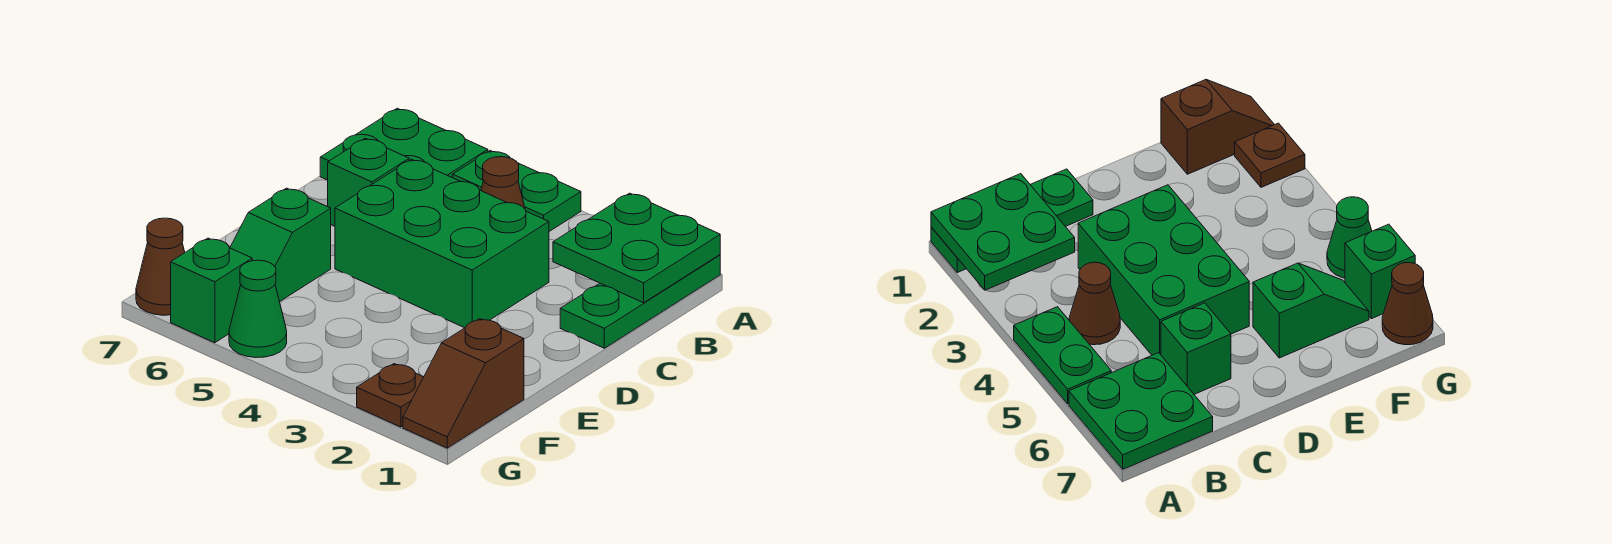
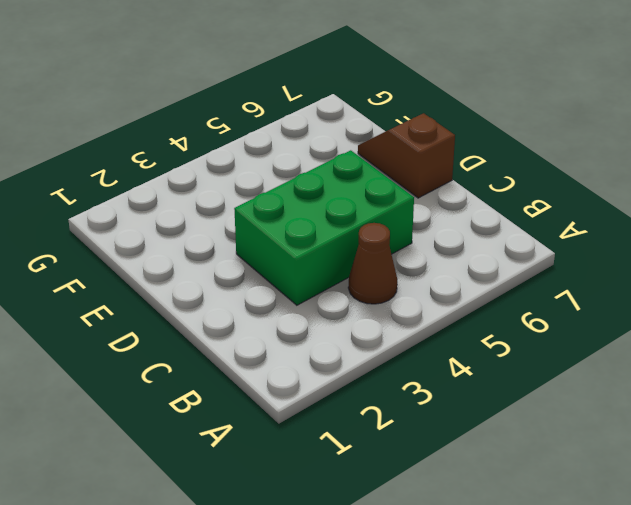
brown slope D7:E7 level 1 top D -> brown slope F1:G1 level 1 top F
none -> green plate A1:C1 level 1
none -> green plate A4:A5 level 1
none -> green plate A6:B7 level 1

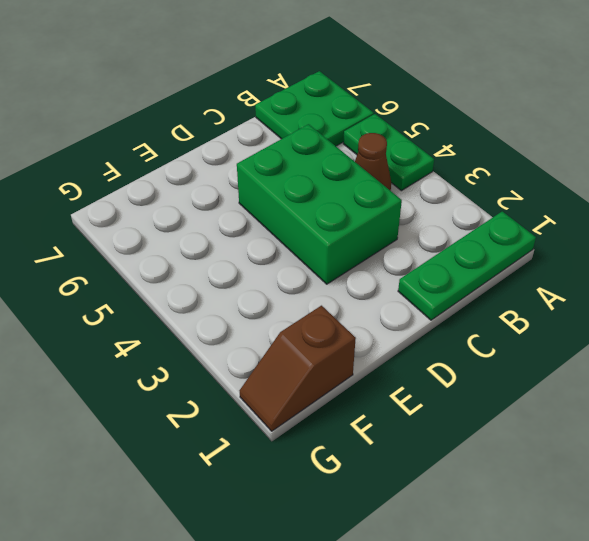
none -> green brick C6 level 1
none -> green slope E6:F6 level 1 top E
none -> brown plate G2 level 1

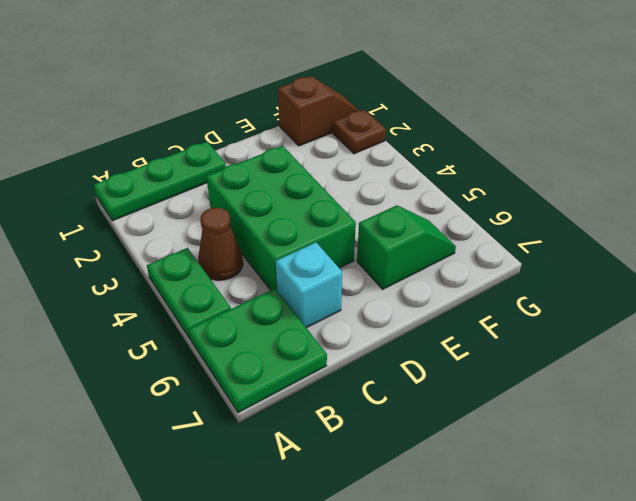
cyan brick C6 level 1 -> green brick C6 level 1
none -> green cone G5 level 1
none -> green brick G6 level 1
none -> brown cone G7 level 1

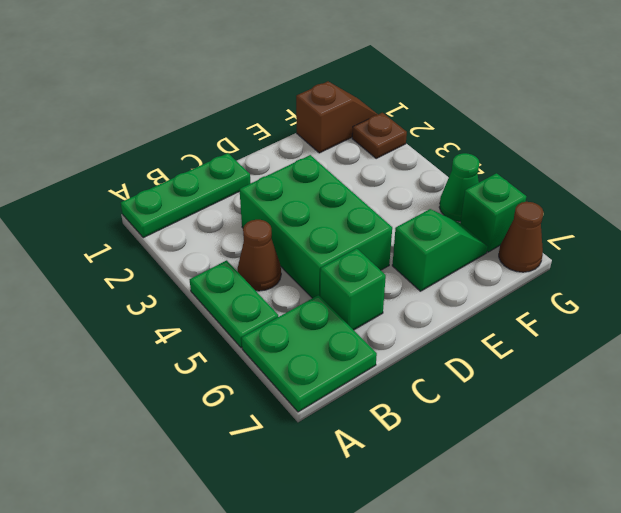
none -> green plate A1:B2 level 2

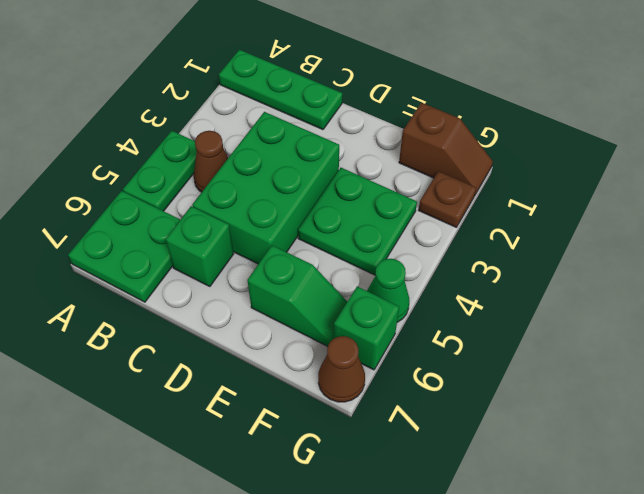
green plate E3:F4 level 1 -> green plate A1:B2 level 2

